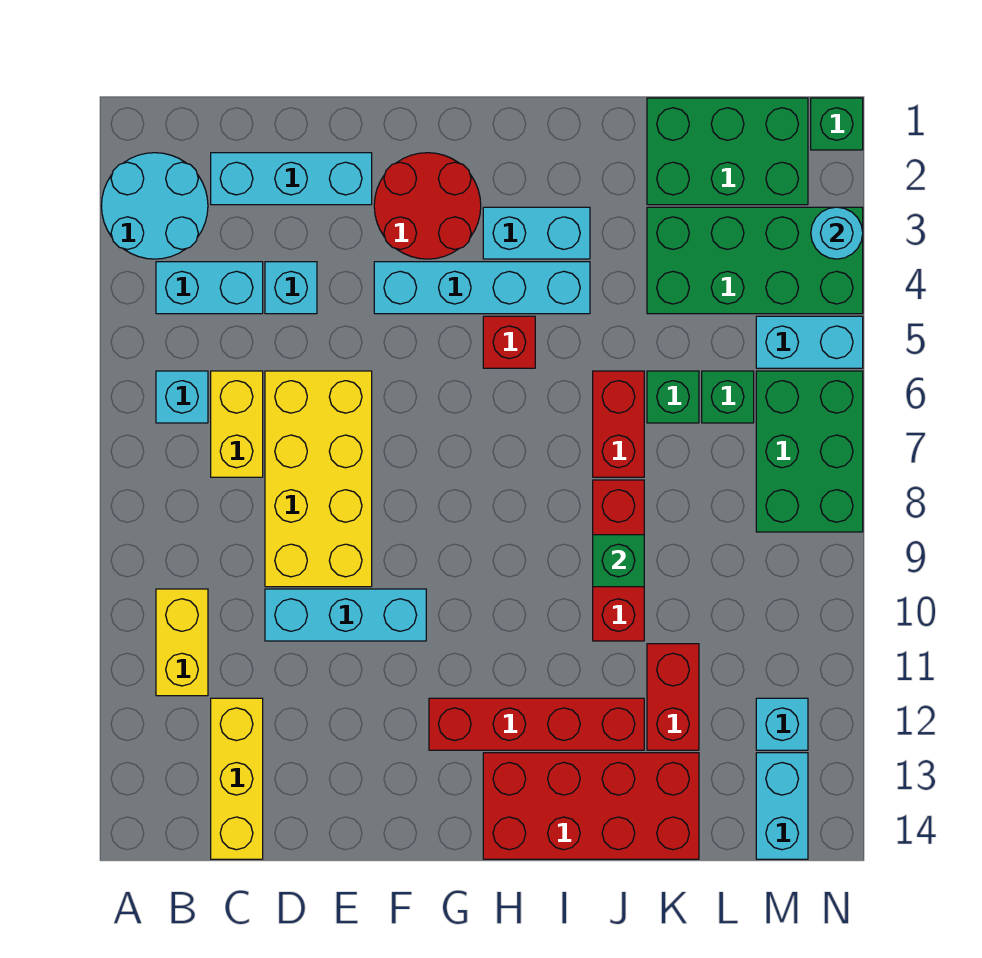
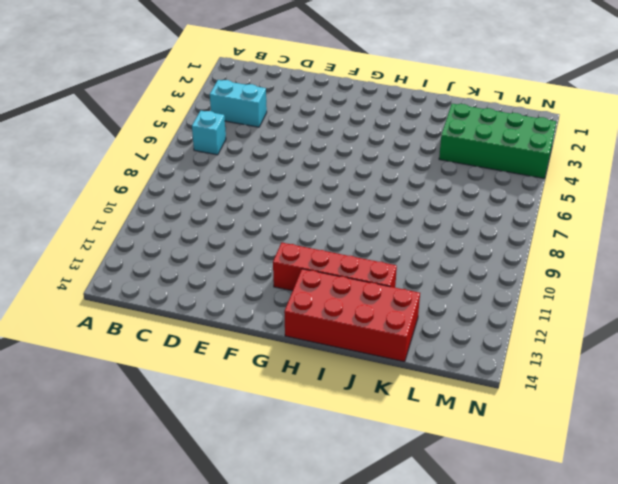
none -> cyan round brick A2:B3 level 1
none -> yellow brick B10:B11 level 1
none -> cyan brick C2:E2 level 1
none -> yellow brick C6:C7 level 1

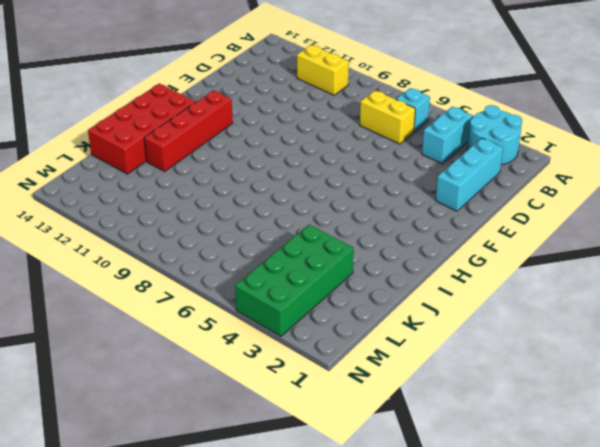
none -> yellow brick C12:C14 level 1
none -> cyan brick D4 level 1
none -> yellow brick D6:E9 level 1
none -> cyan brick D10:F10 level 1

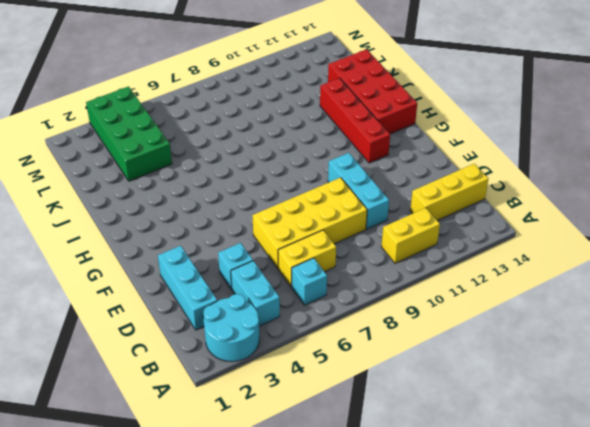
none -> red round brick F2:G3 level 1
none -> cyan brick F4:I4 level 1
none -> cyan brick H3:I3 level 1
none -> red brick H5 level 1

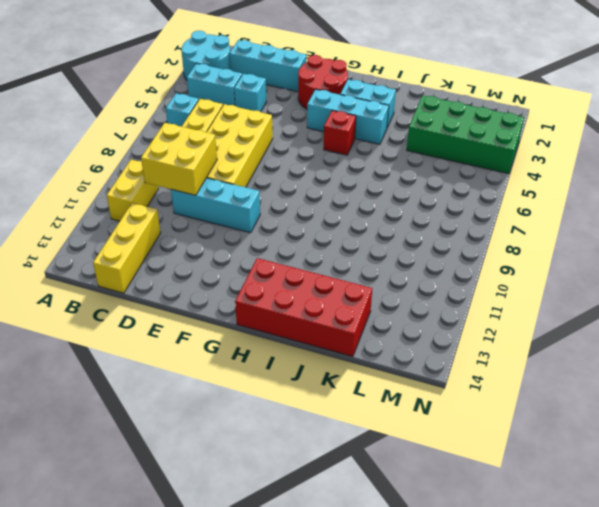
yellow brick C9:D10 level 2 -> none
cyan brick G4:I4 level 1 -> cyan brick F4:I4 level 1
none -> red brick G12:J12 level 1
none -> red brick J6:J7 level 1
none -> red brick J8:J10 level 1
none -> green brick K1:M2 level 1

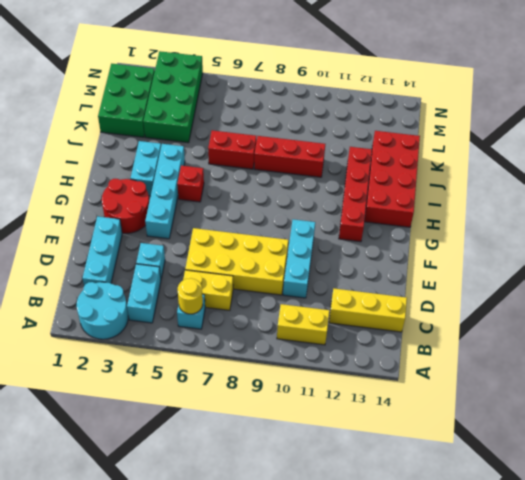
yellow round brick B6 level 2 -> none
none -> green brick K6 level 1
none -> red brick K11:K12 level 1
none -> green brick L6 level 1
none -> cyan brick M5:N5 level 1

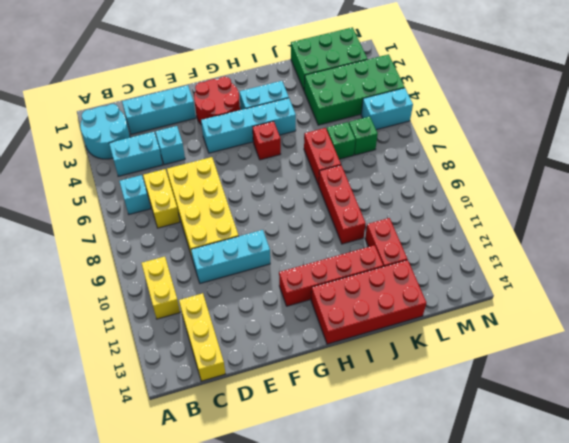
none -> green brick M6:N8 level 1
none -> cyan brick M12 level 1
none -> cyan brick M13:M14 level 1
none -> green brick N1 level 1

